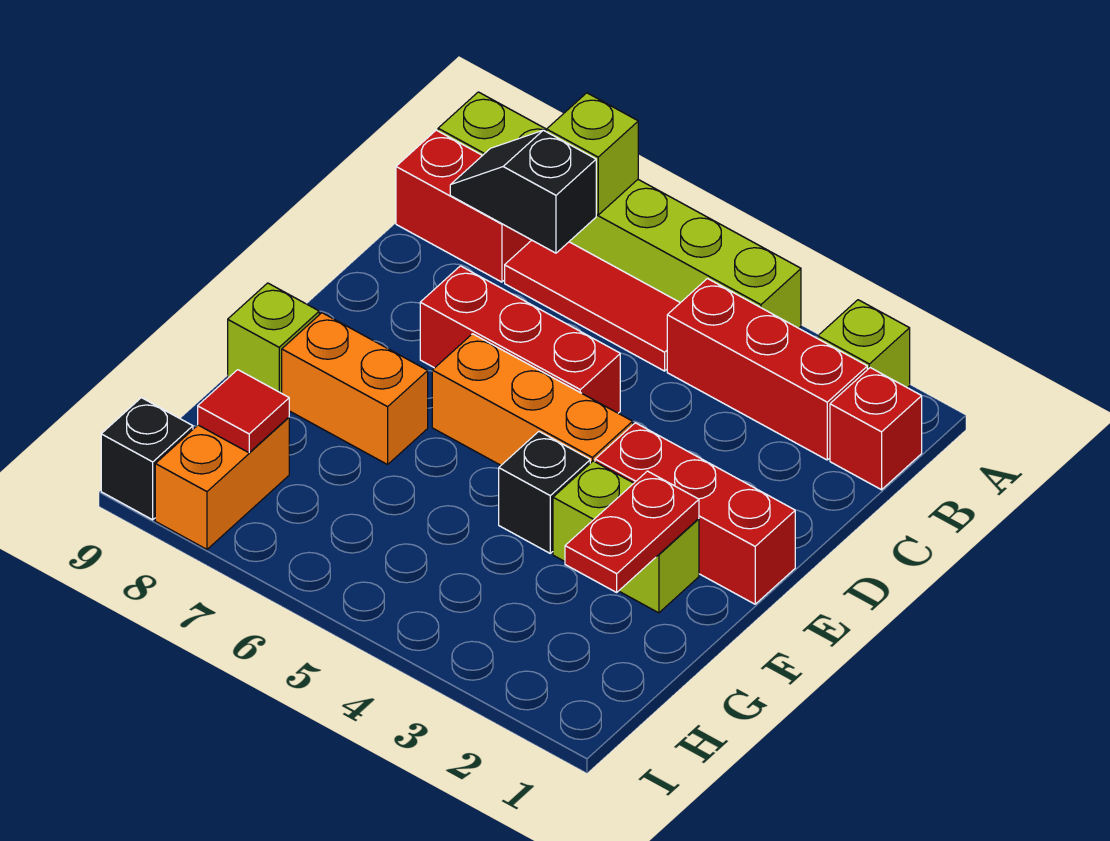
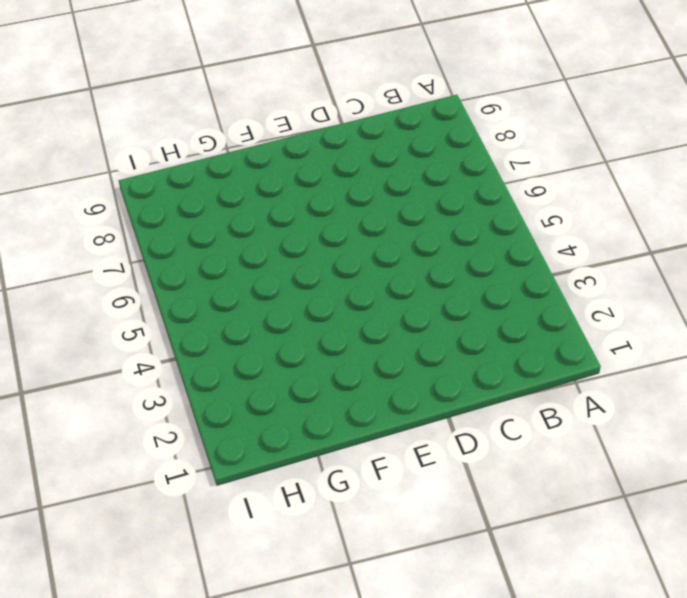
none -> lime brick A2 level 1
none -> lime brick A4:A9 level 1
none -> red brick B1 level 1

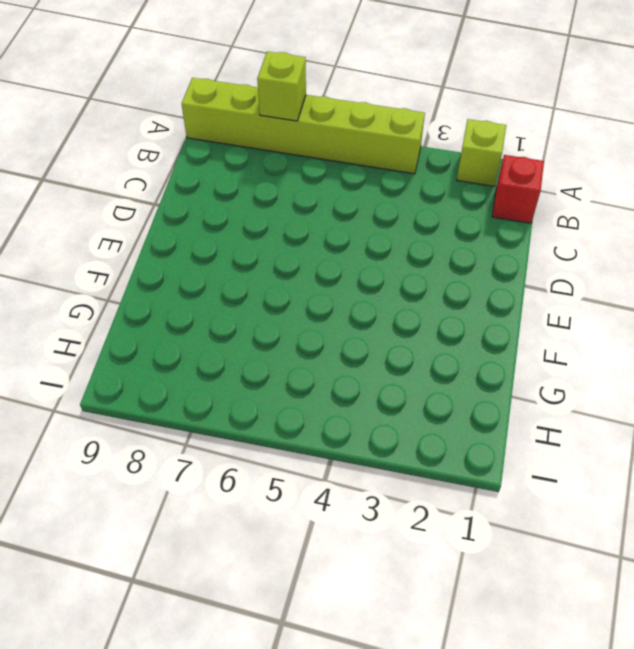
none -> red brick B2:B4 level 1
none -> red tile B5:B7 level 1
none -> red brick B8:B9 level 1

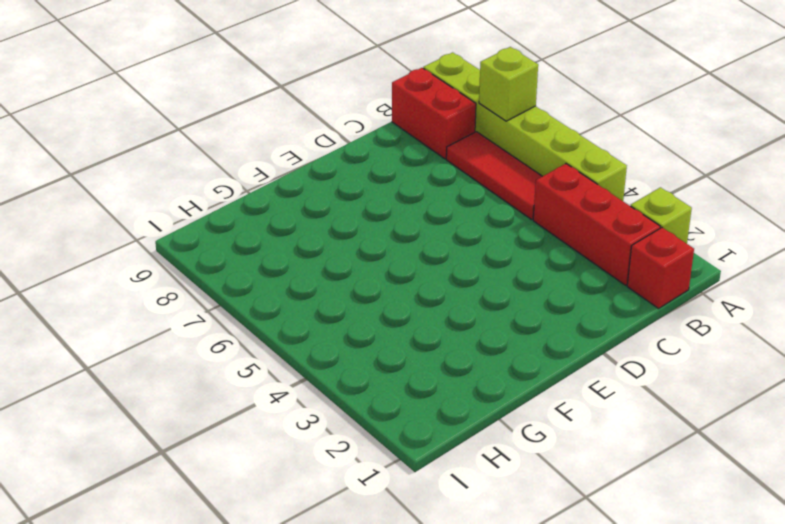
none -> red brick D5:D7 level 1
none -> red brick E1:E3 level 1
none -> orange brick E4:E6 level 1

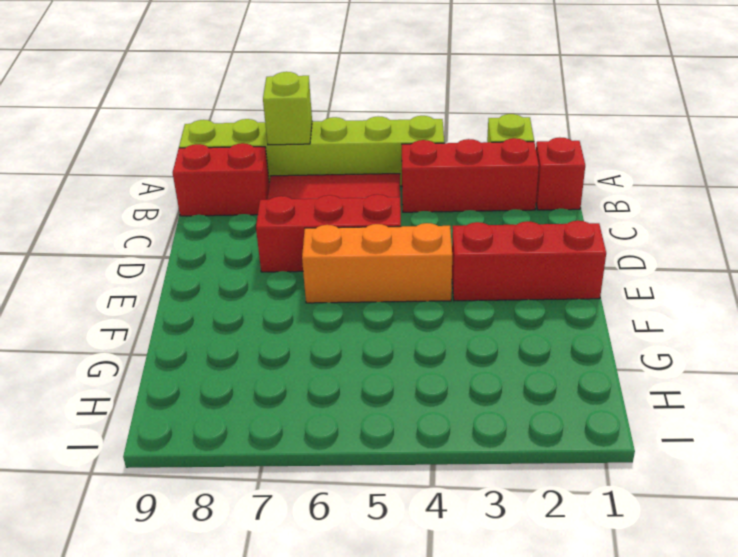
none -> lime brick F2:F3 level 1
none -> black brick F4 level 1
none -> orange brick F7:F8 level 1

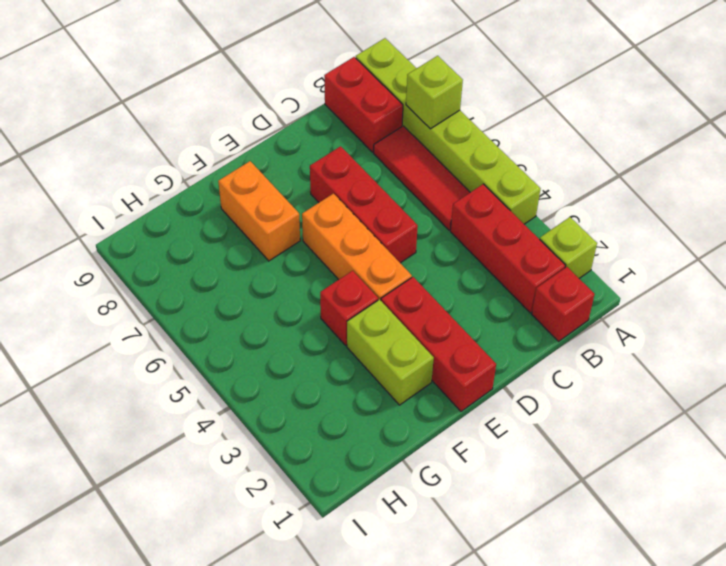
red brick F4 level 1 -> black brick F4 level 1
none -> lime brick F9 level 1
none -> orange brick H8:I8 level 1
none -> black brick I9 level 1

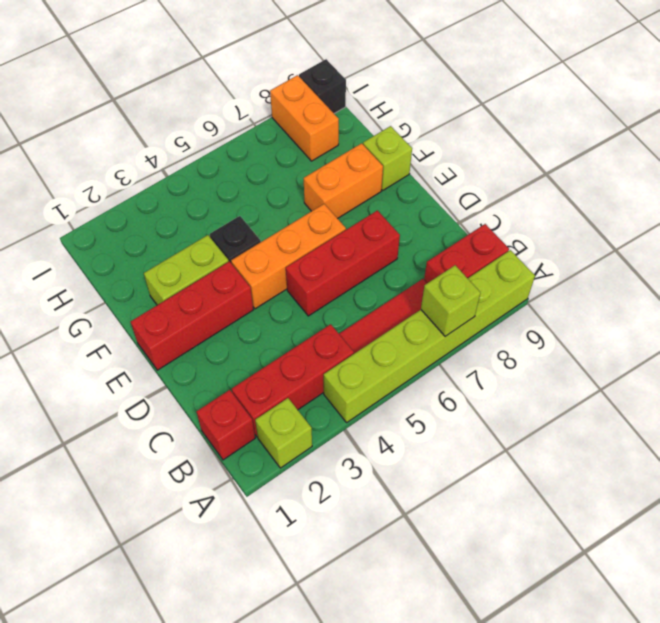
none -> black slope B7:B8 level 2 top 7
none -> red plate F2:G2 level 2
none -> red tile H8 level 2

